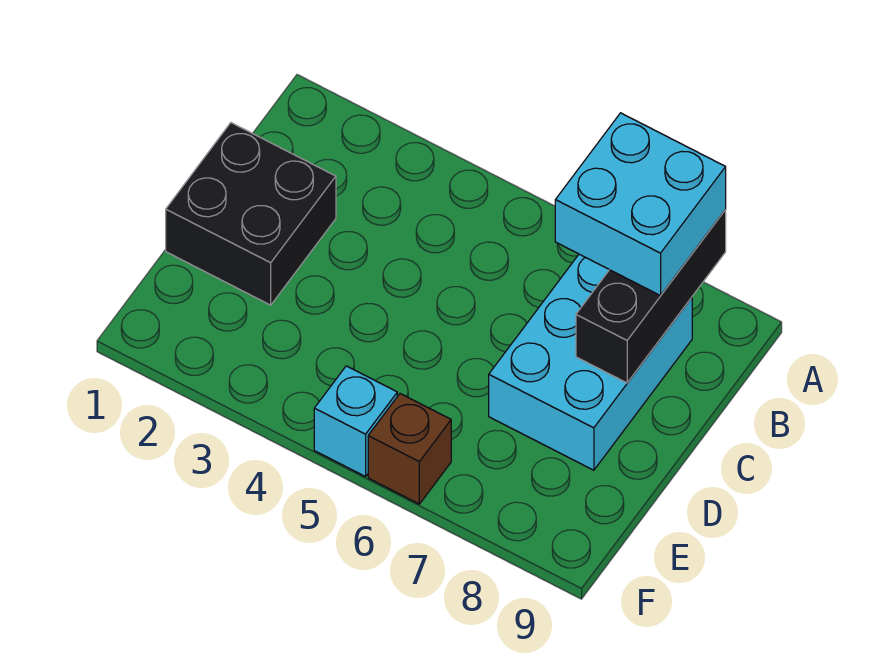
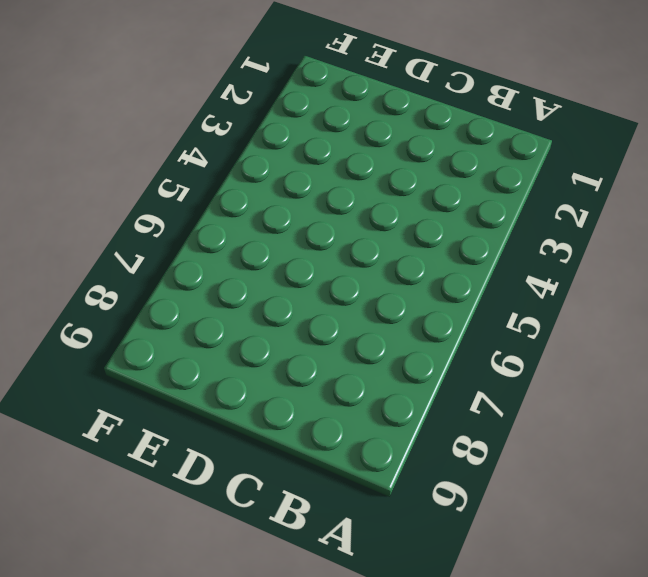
none -> cyan brick B7:D8 level 1
none -> black brick C1:D2 level 1

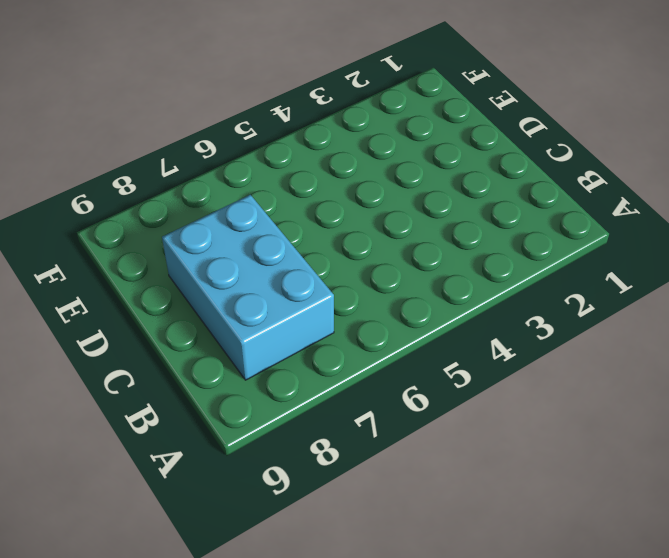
none -> black brick C1:D2 level 1
none -> cyan brick F5 level 1

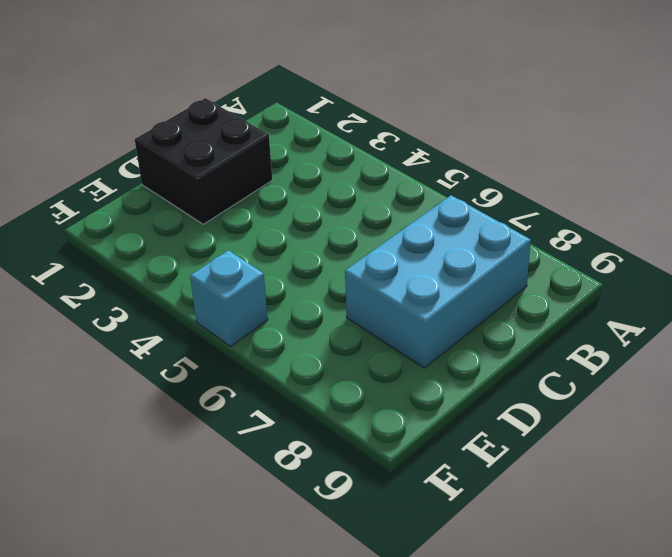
none -> brown brick F6 level 1
none -> black brick A8:C8 level 2

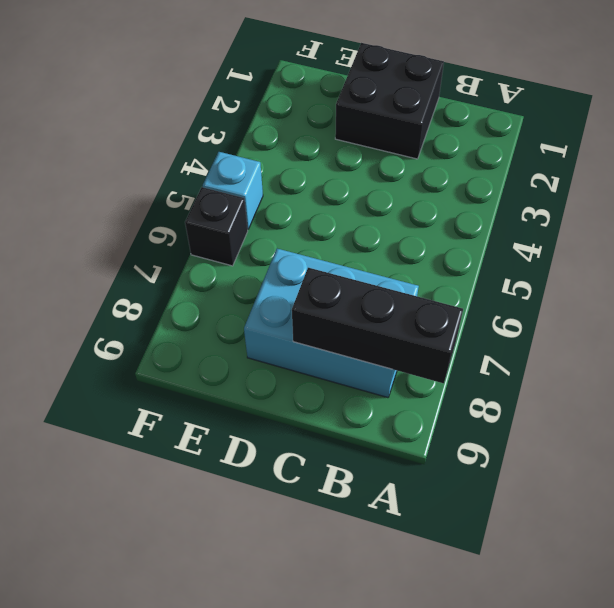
black brick F6 level 1 -> brown brick F6 level 1
none -> cyan brick A7:B8 level 3

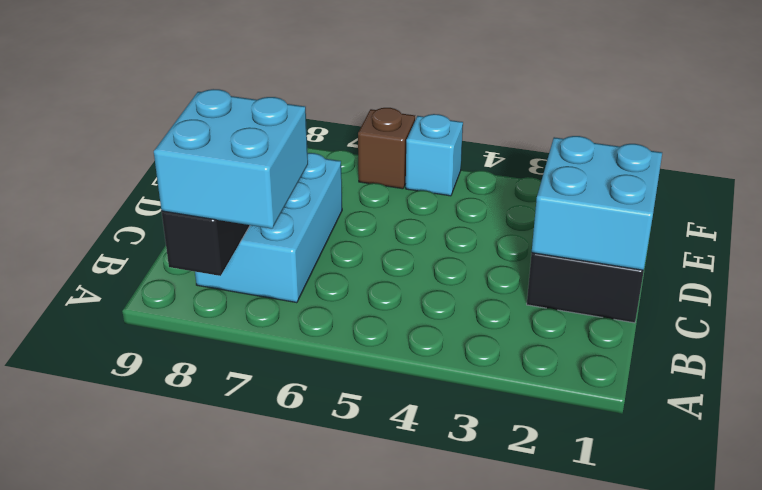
cyan brick C1:D2 level 2 -> none

